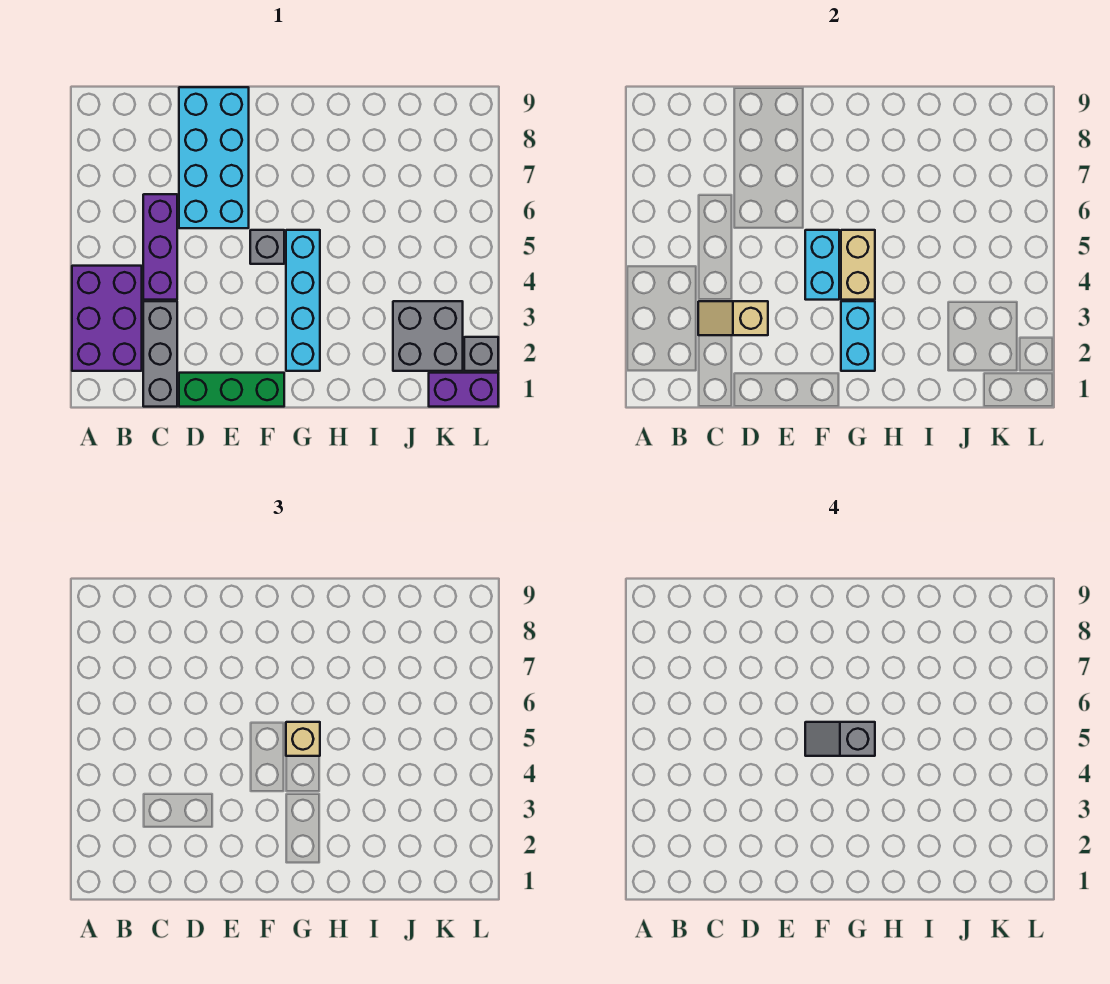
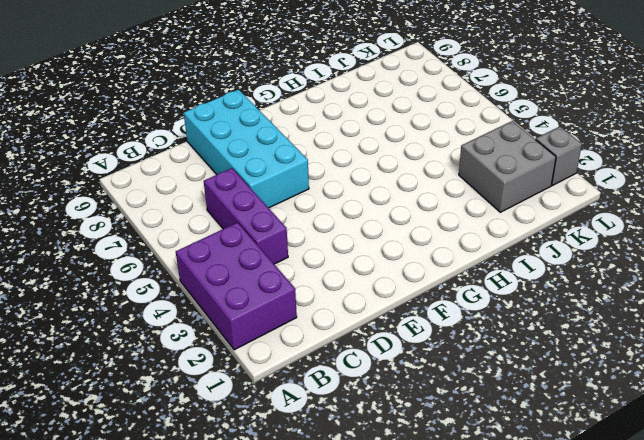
none -> grey brick C1:C3 level 1
none -> green brick D1:F1 level 1
none -> grey brick F5 level 1

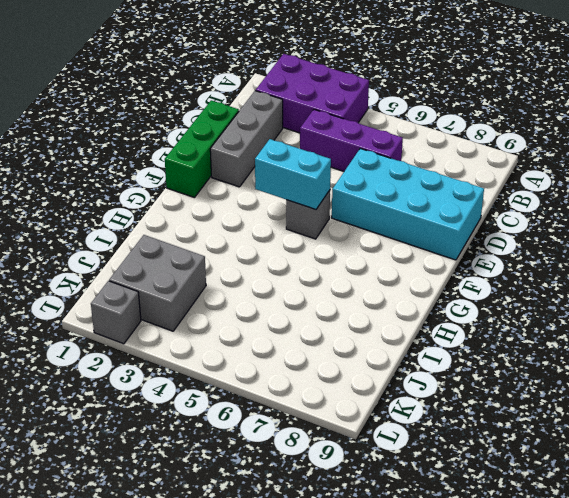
grey brick C2:E2 level 1 -> grey brick C1:C3 level 1
none -> cyan brick G2:G5 level 1
none -> purple brick K1:L1 level 1
none -> tan slope C3:D3 level 2 top D

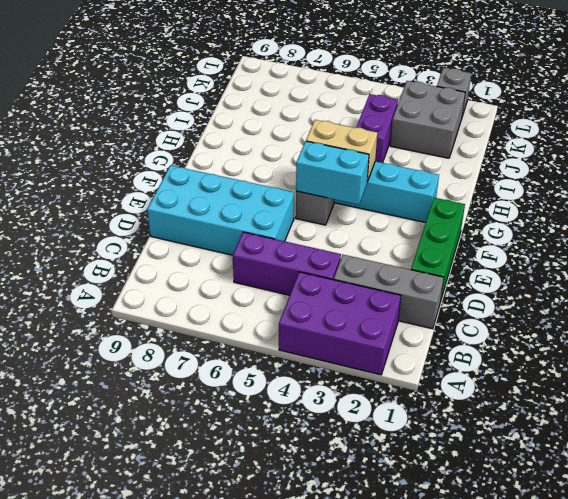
purple brick I4:J4 level 1 -> purple brick K1:L1 level 1
none -> tan slope C3:D3 level 2 top D
none -> cyan brick G2:G3 level 2
none -> tan brick G5 level 3

